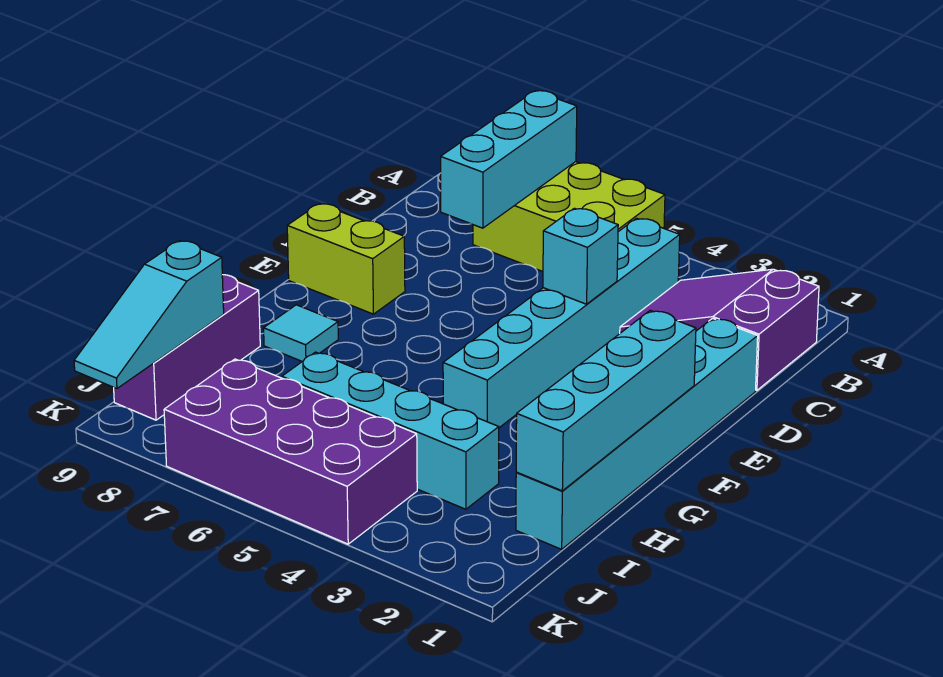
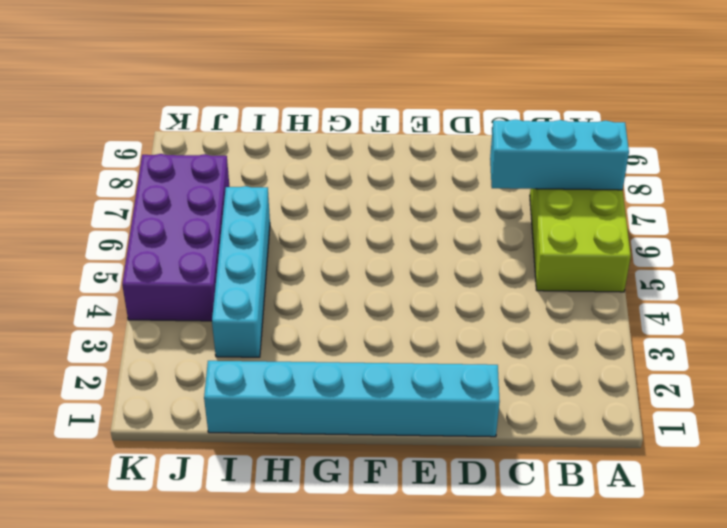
none -> purple slope B1:C3 level 1 top 1
none -> cyan brick B4:G4 level 1
none -> lime brick E8:E9 level 1

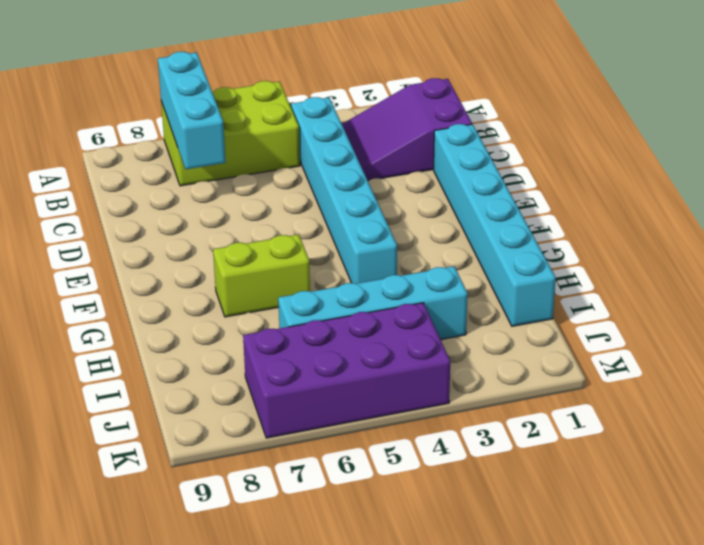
lime brick G6:G7 level 1 -> lime brick E8:E9 level 1
none -> cyan tile G8 level 1
none -> purple brick H9:J9 level 1
none -> cyan brick D4 level 2

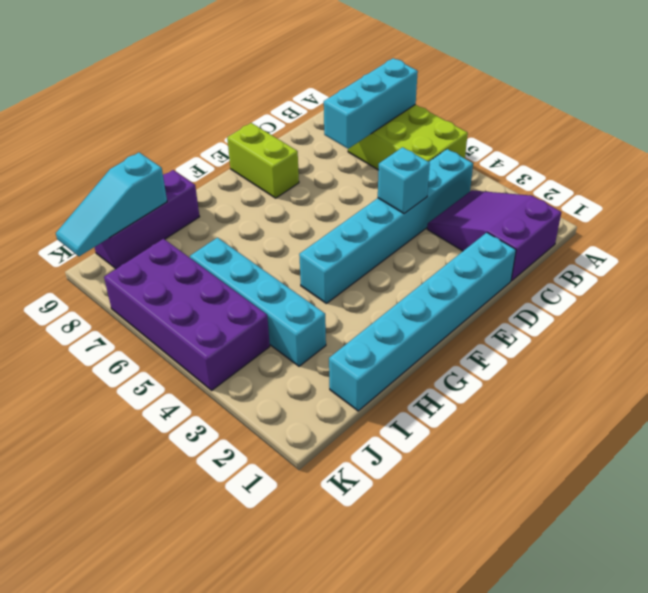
none -> cyan tile G8 level 1
none -> cyan brick F1:I1 level 2

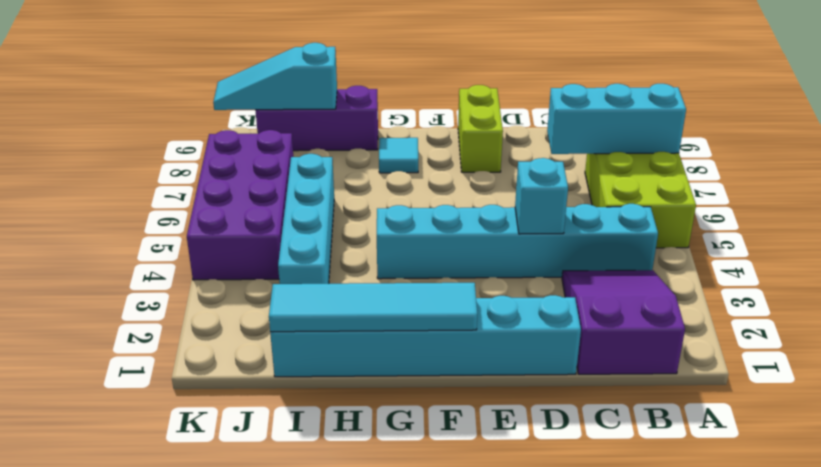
cyan tile F1:I1 level 2 -> cyan brick F1:I1 level 2

